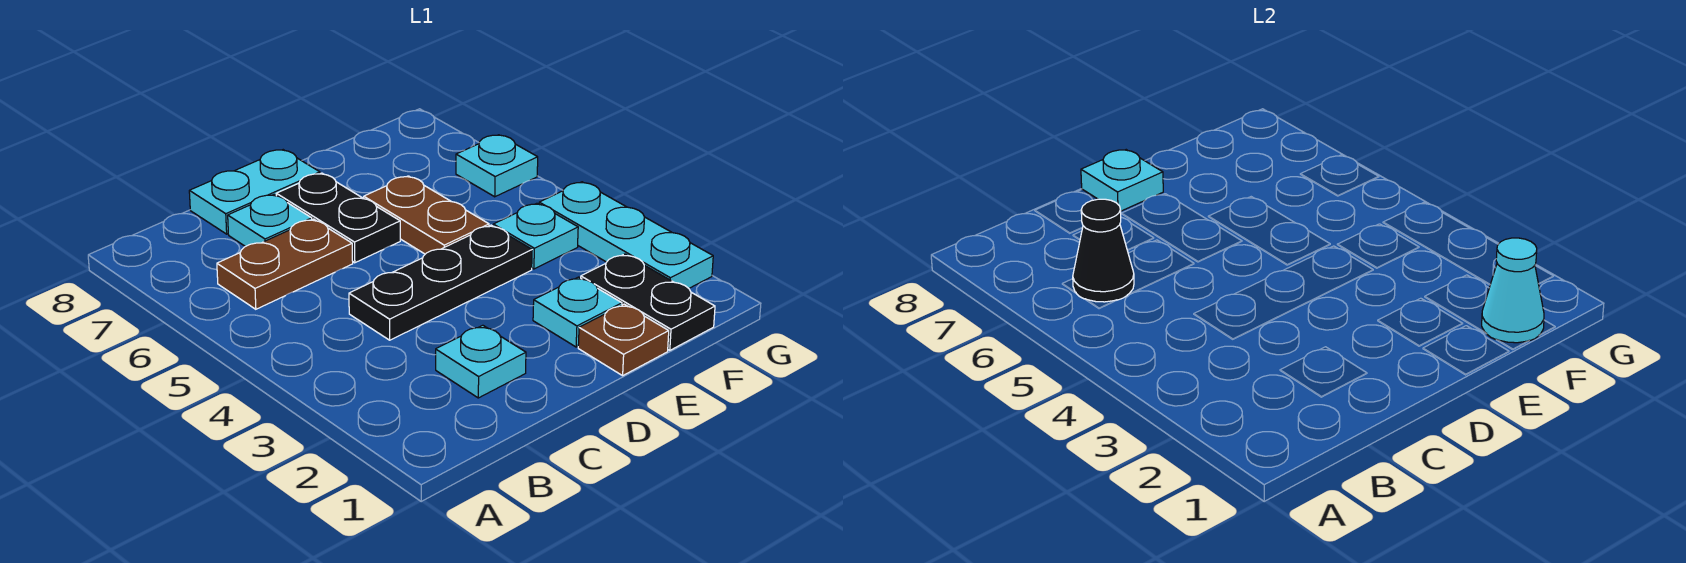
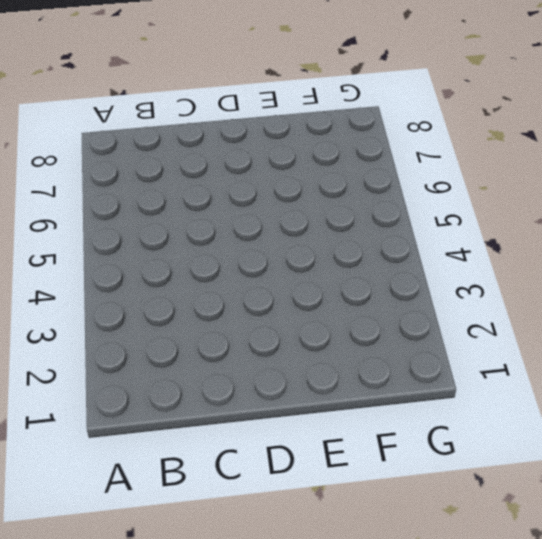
none -> brown plate B6:C6 level 1
none -> cyan plate C2 level 1
none -> black plate C4:E4 level 1

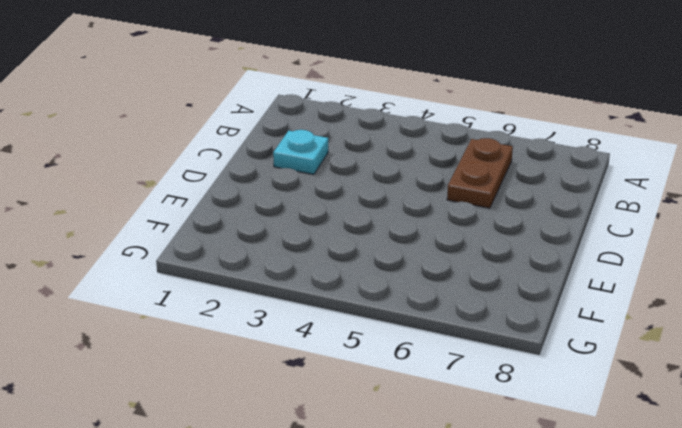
none -> black plate C4:E4 level 1
none -> cyan plate C7 level 1
none -> cyan plate C8:D8 level 1

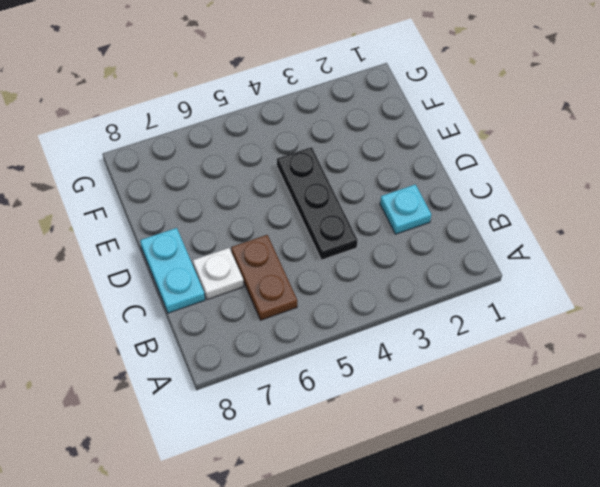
white plate C7 level 1 -> cyan plate C7 level 1
none -> black plate D6:D7 level 1
none -> brown plate E1 level 1
none -> cyan plate E2 level 1

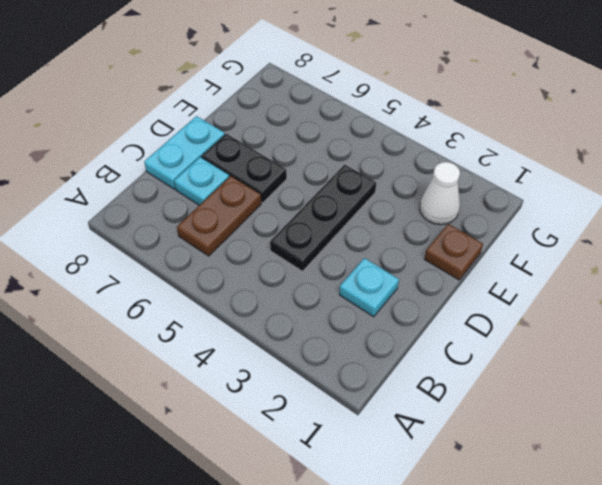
white cone F2 level 1 -> black plate F1:F2 level 1
none -> cyan plate E2 level 1
none -> brown plate E5:E6 level 1
none -> cyan plate F4 level 1

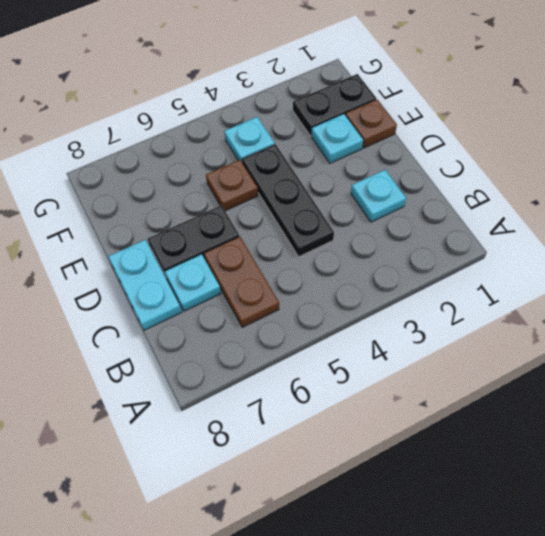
brown plate E5 level 1 -> brown plate E5:E6 level 1
none -> cyan plate G2:G4 level 1
none -> cyan plate G6 level 1
none -> black cone B6 level 2

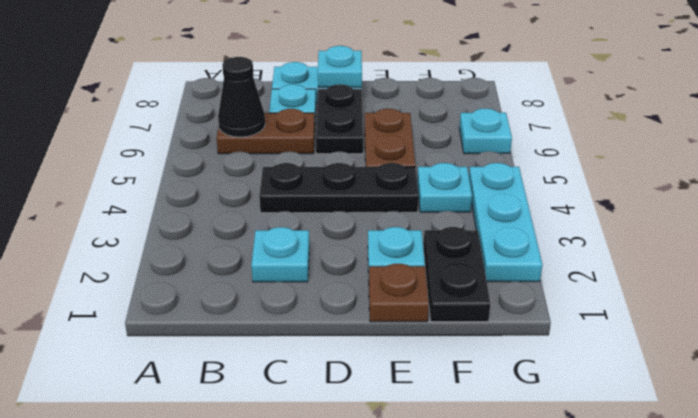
none -> cyan cone F1 level 2

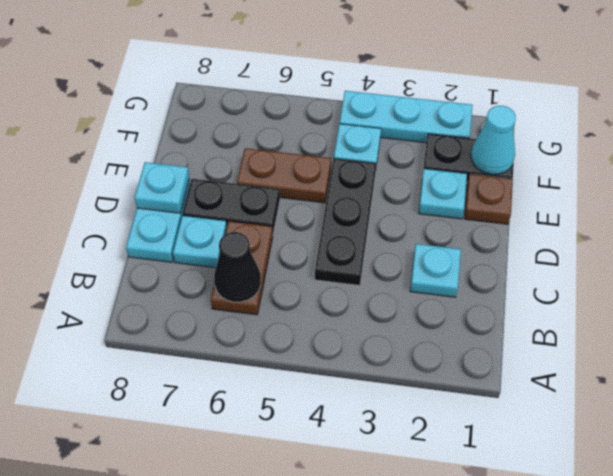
none -> cyan plate G6 level 1

